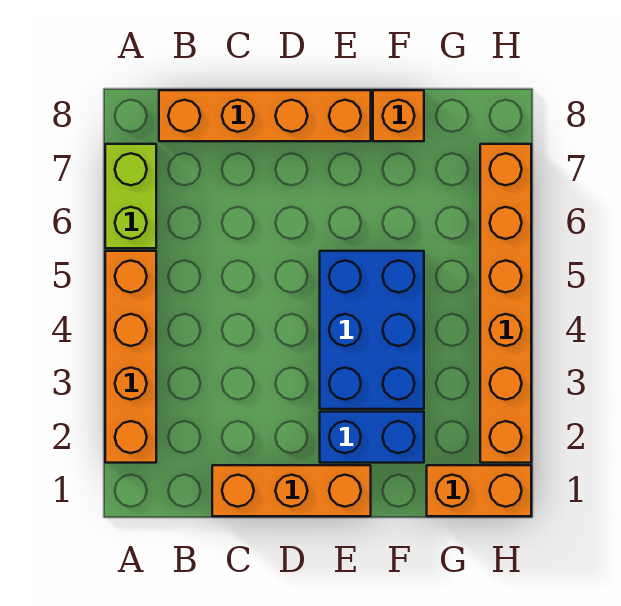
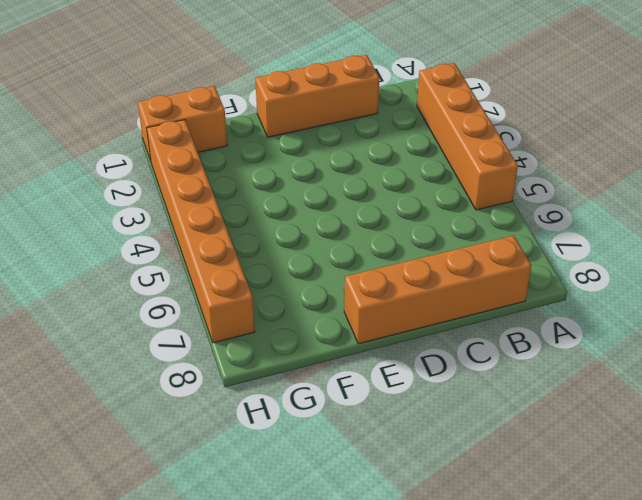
none -> lime brick A6:A7 level 1
none -> blue brick E2:F2 level 1

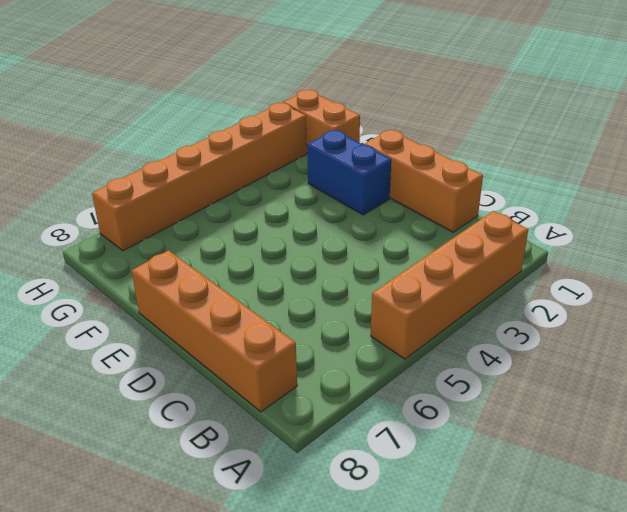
none -> lime brick A6:A7 level 1
none -> blue brick E3:F5 level 1

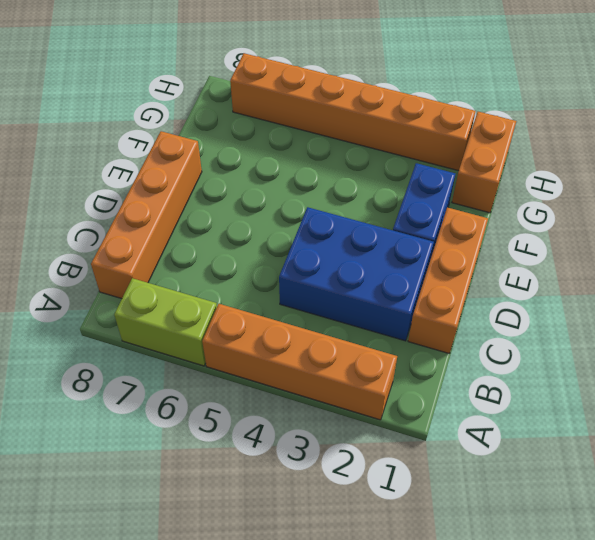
blue brick C2:D4 level 1 -> blue brick E3:F5 level 1
none -> orange brick F8 level 1

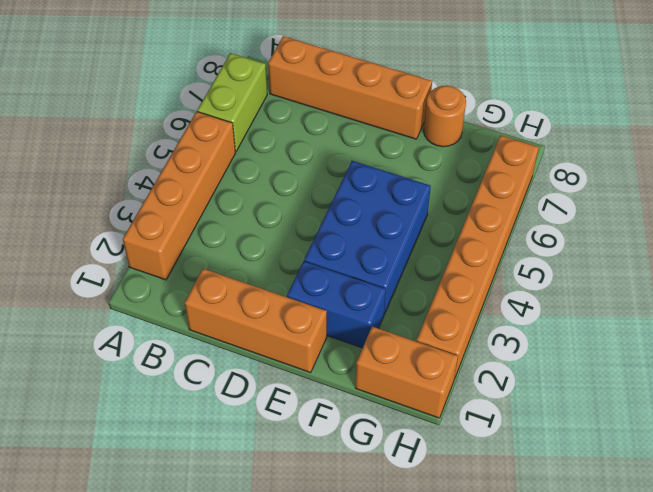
orange round brick F8 level 1 -> orange brick F8 level 1

